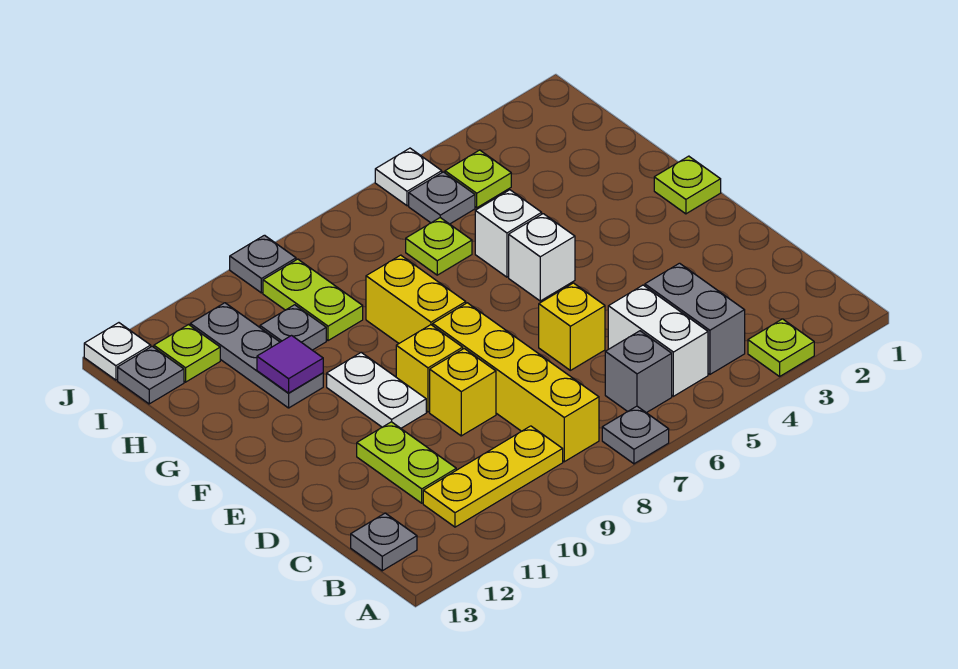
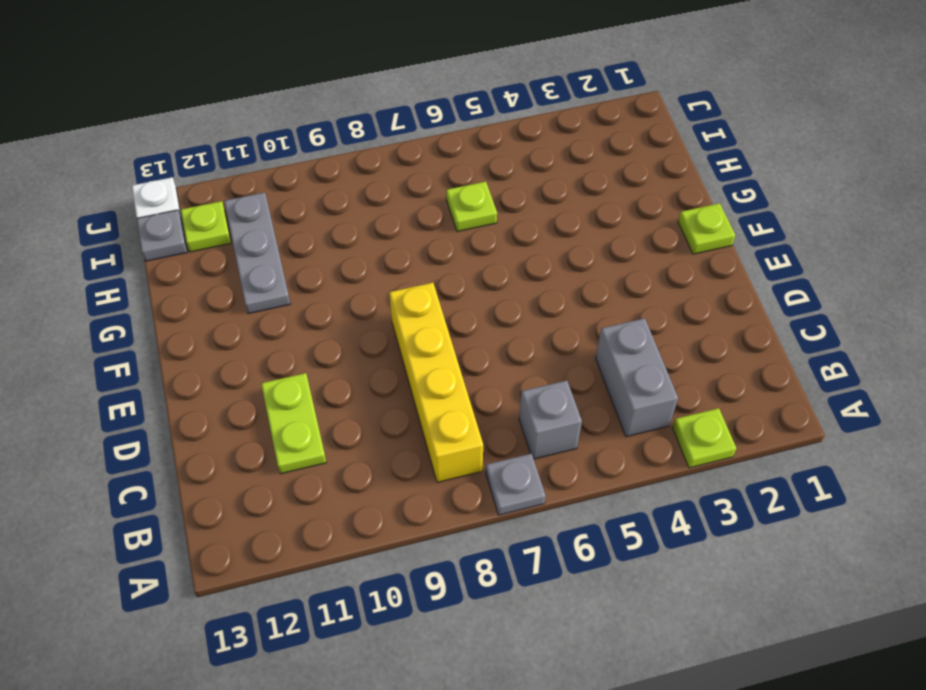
none -> white brick B5:C5 level 1
none -> yellow plate B9:B11 level 1
none -> grey plate B13 level 1

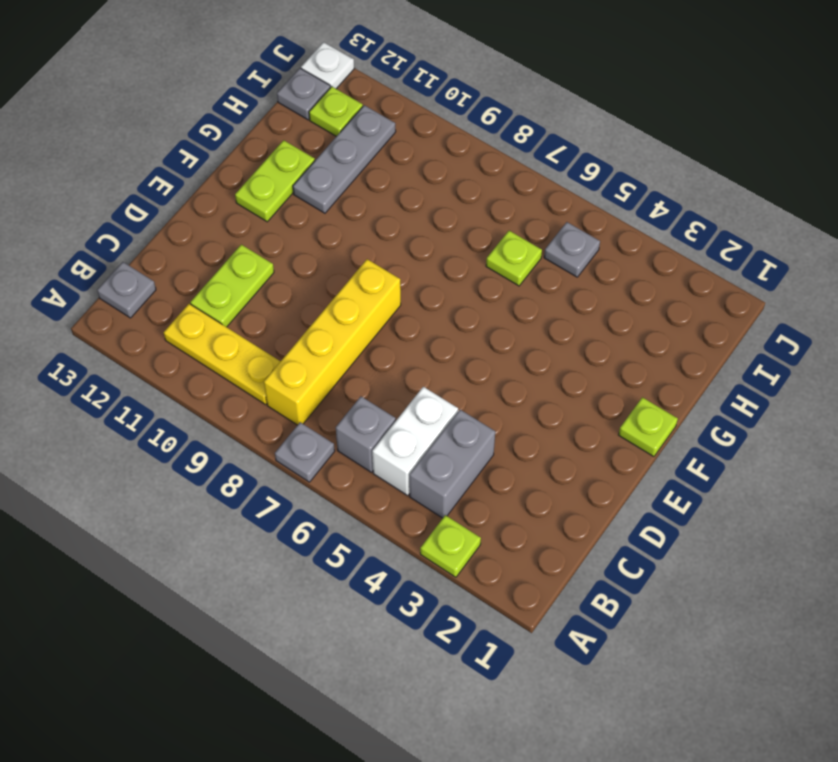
lime plate F12:G12 level 1 -> lime plate H9:I9 level 1
none -> yellow brick D6 level 1
none -> yellow brick D9 level 1
none -> yellow brick E9 level 1

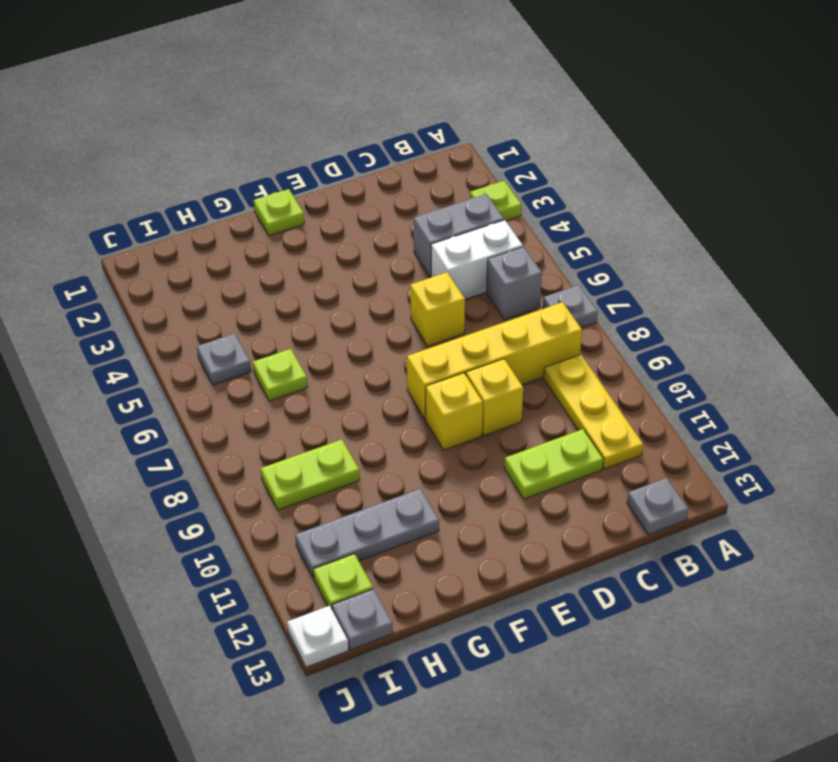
none -> white plate E10:F10 level 1
none -> white brick F5 level 1
none -> yellow brick F8:G8 level 1

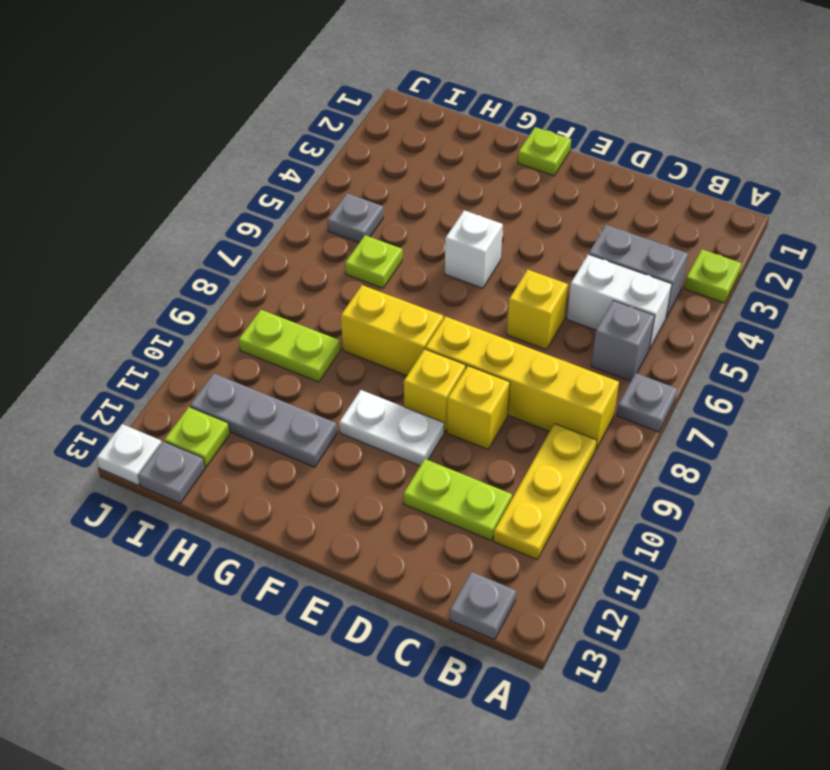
none -> white brick G5 level 1
none -> grey plate H10 level 1
none -> lime plate I4 level 1

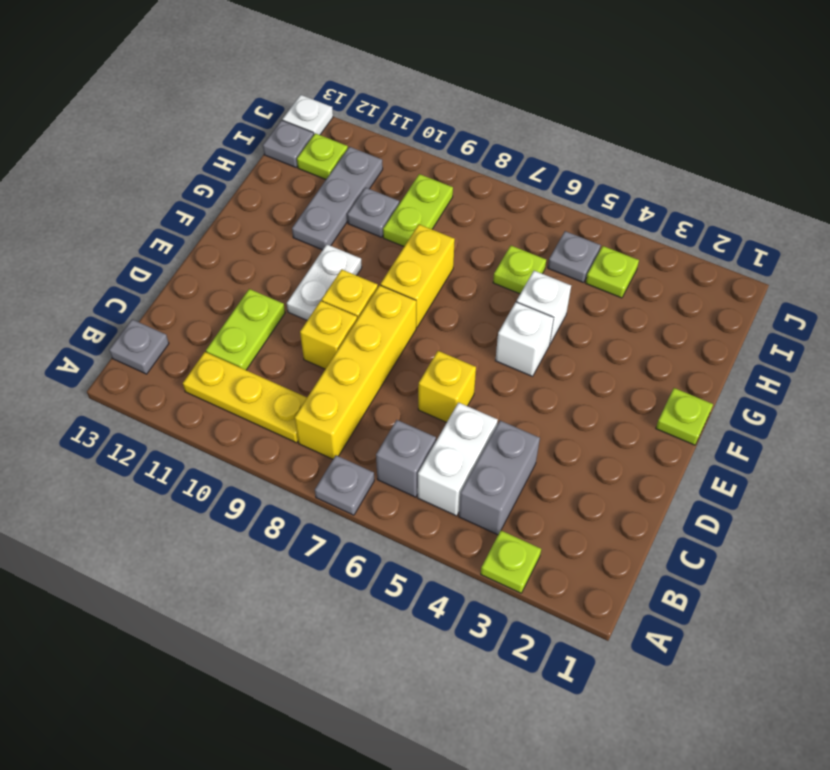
none -> white plate J5 level 1
none -> grey plate J9 level 1
none -> purple tile G11 level 2

